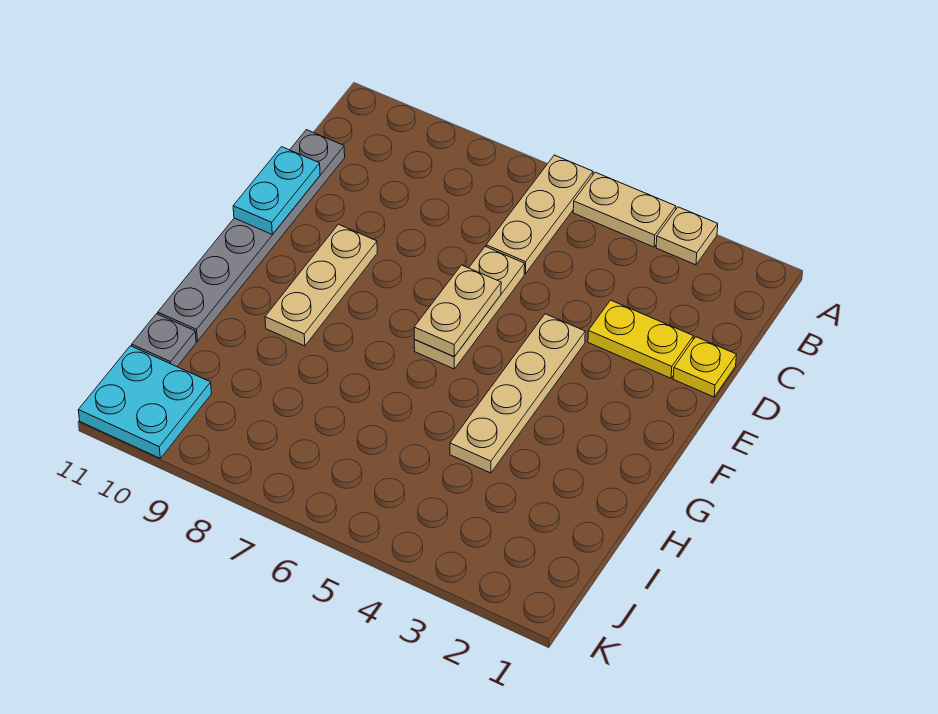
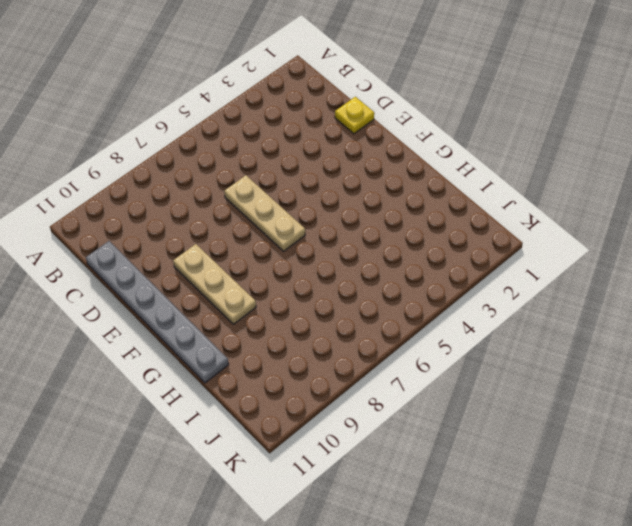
none -> tan plate A3 level 1
none -> tan plate A4:A5 level 1
none -> tan plate A6:C6 level 1

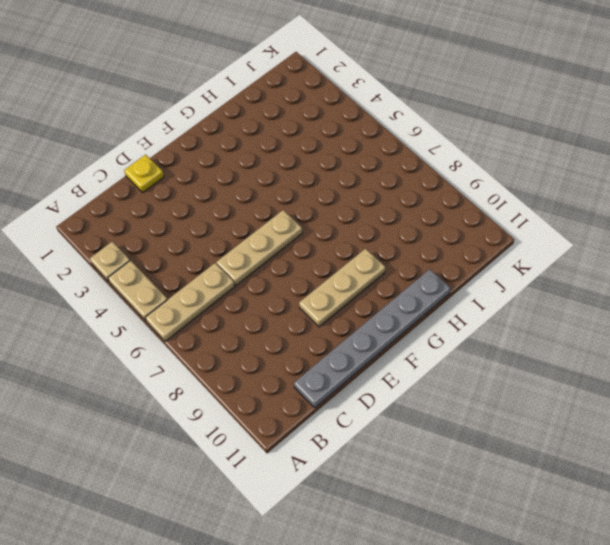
none -> yellow plate D2:D3 level 1
none -> tan plate E4:H4 level 1
none -> grey plate I11 level 1

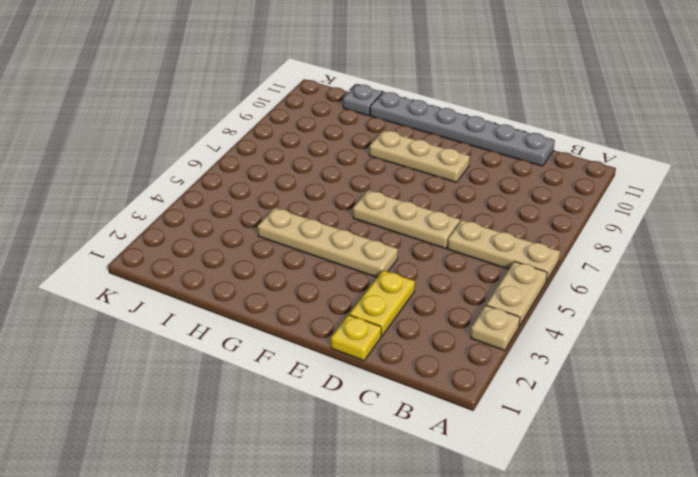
none -> cyan plate J10:K11 level 1
none -> cyan plate D11:E11 level 2
none -> tan plate E6:F6 level 2

